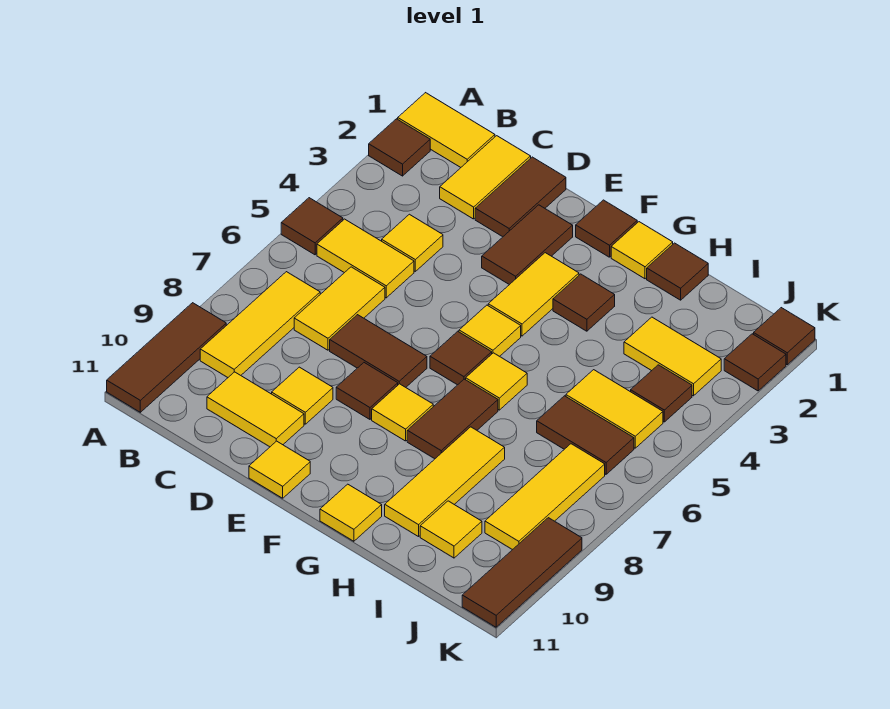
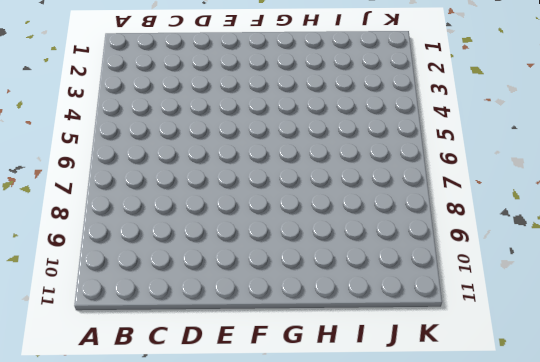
none -> yellow tile A1:B1 level 1
none -> brown tile A2 level 1
none -> brown tile A5 level 1
none -> brown tile A9:A11 level 1

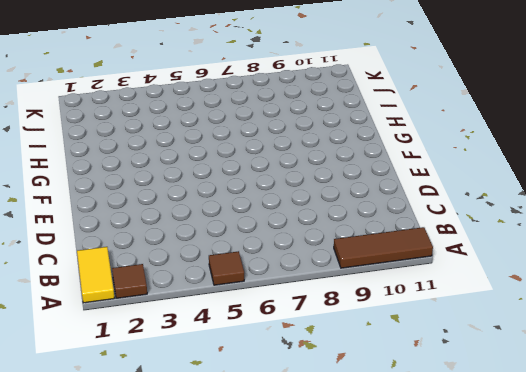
none -> yellow tile B5:C5 level 1
none -> yellow tile B7:B9 level 1
none -> yellow tile C1:C2 level 1
none -> yellow tile C4 level 1

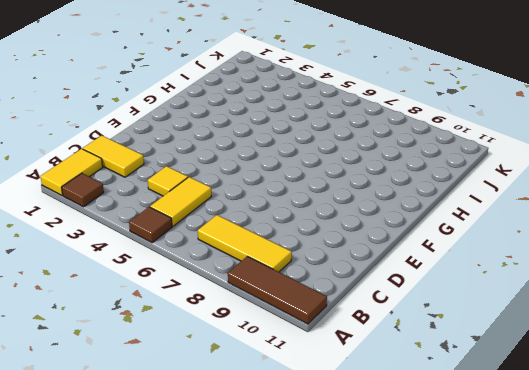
none -> yellow tile C6:C7 level 1
none -> yellow tile C10:D10 level 1
none -> brown tile D1:D2 level 1
none -> brown tile D7:E7 level 1

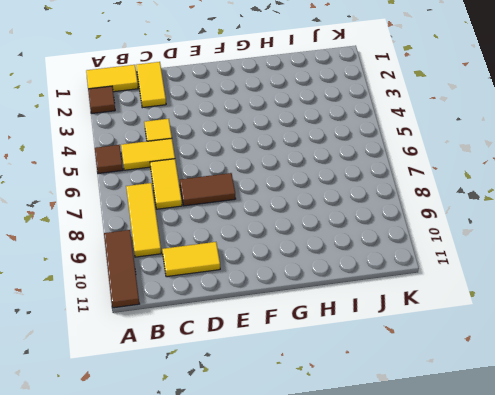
none -> brown tile D1:D2 level 1
none -> yellow tile D9 level 1
none -> brown tile E2:E3 level 1
none -> brown tile E8 level 1

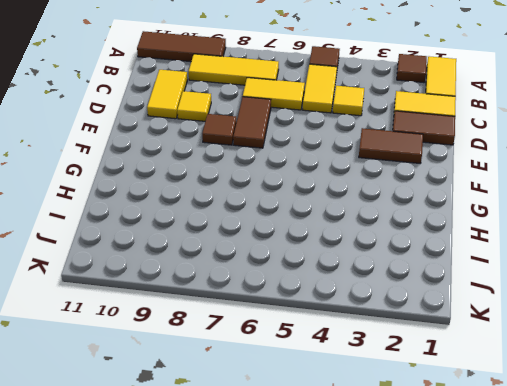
none -> yellow tile E11 level 1
none -> brown tile F1 level 1
none -> yellow tile F3:F4 level 1
none -> yellow tile F5 level 1

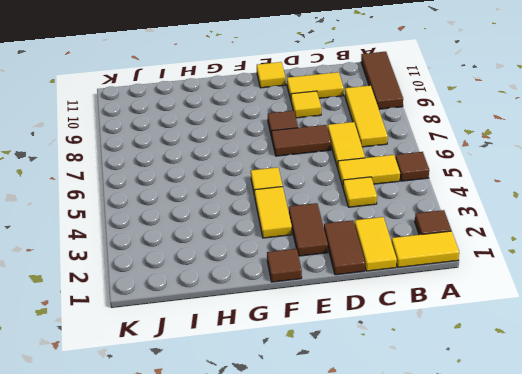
none -> brown tile F6 level 1
none -> yellow tile F8 level 1
none -> yellow tile G1 level 1
none -> brown tile G3 level 1

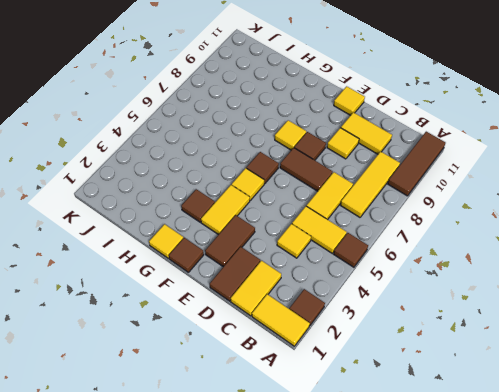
none -> yellow tile G6 level 1
none -> brown tile G7:G8 level 1
none -> yellow tile G11 level 1
none -> brown tile H1 level 1

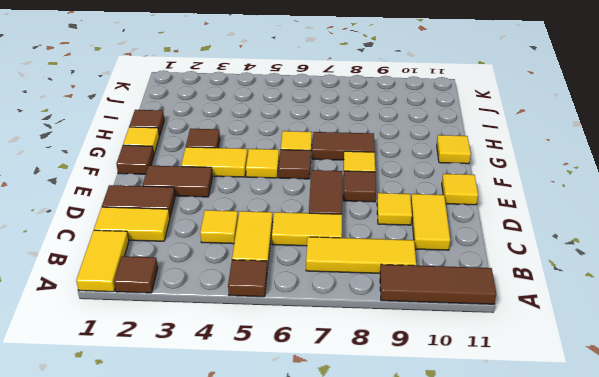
none -> yellow tile H8:H10 level 1
none -> yellow tile I3:J3 level 1
none -> yellow tile I5:J5 level 1
none -> brown tile I6:J6 level 1

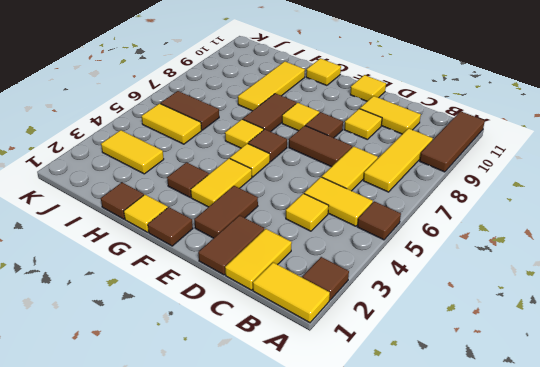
none -> yellow tile I10 level 1
none -> brown tile J4 level 1
none -> yellow tile J7:J9 level 1
none -> brown tile K1 level 1

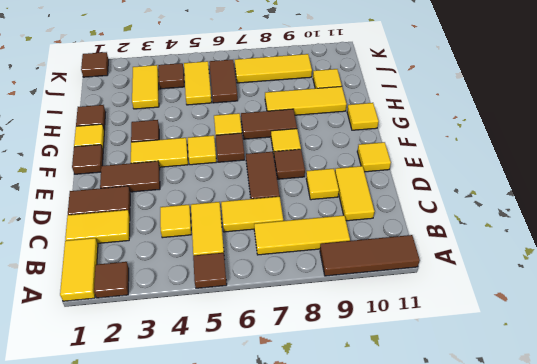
none -> brown tile K2 level 1
none -> brown tile K9:K11 level 1

